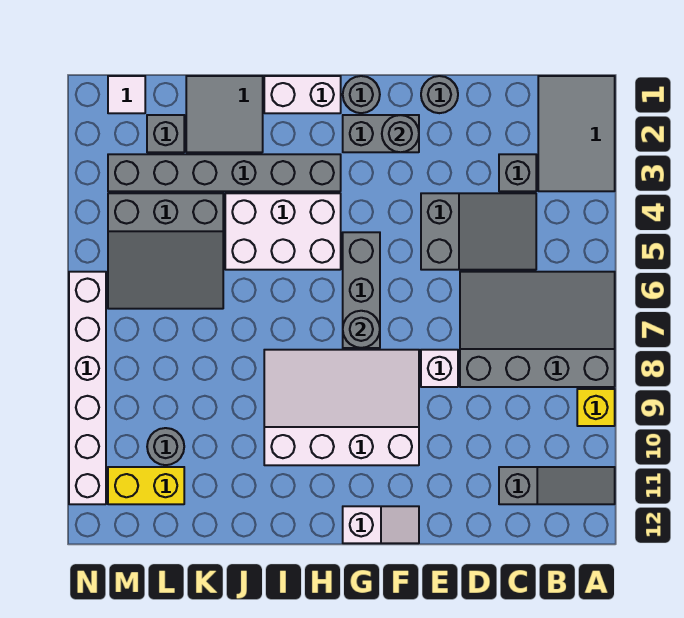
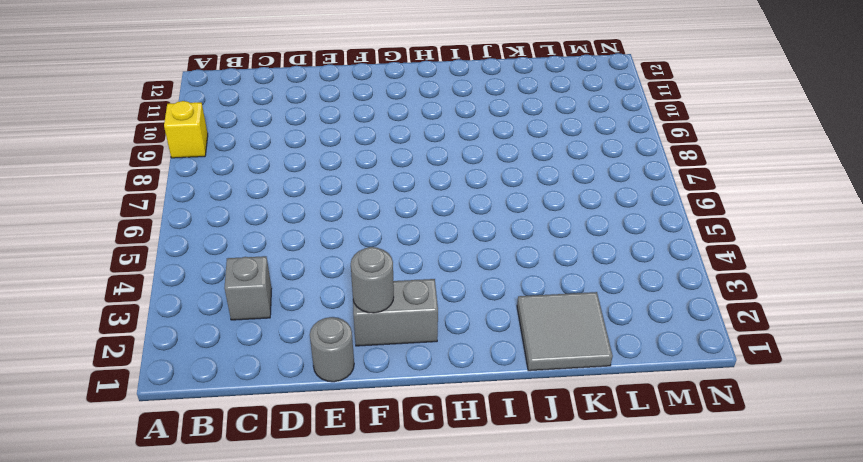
none -> grey tile A1:B3 level 1
none -> grey slope A6:D8 level 1 top 8
none -> grey slope A11:C11 level 1 top C

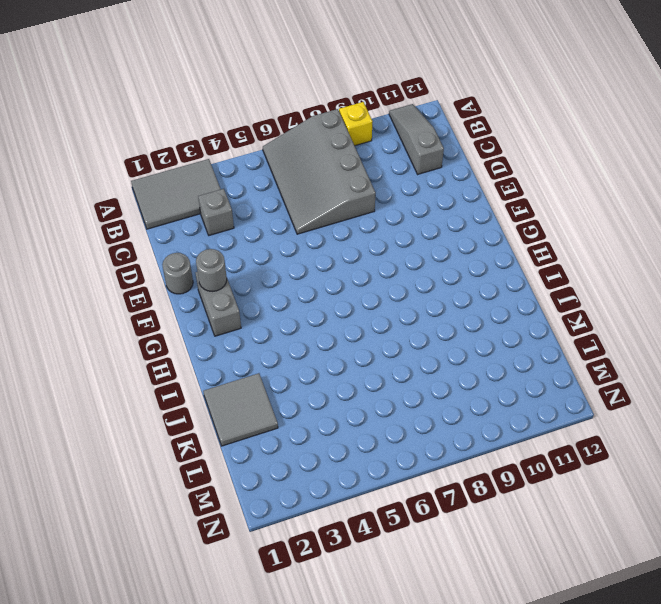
none -> grey slope C4:E5 level 1 top E
none -> white brick E8 level 1
none -> white slope F8:I10 level 1 top 10

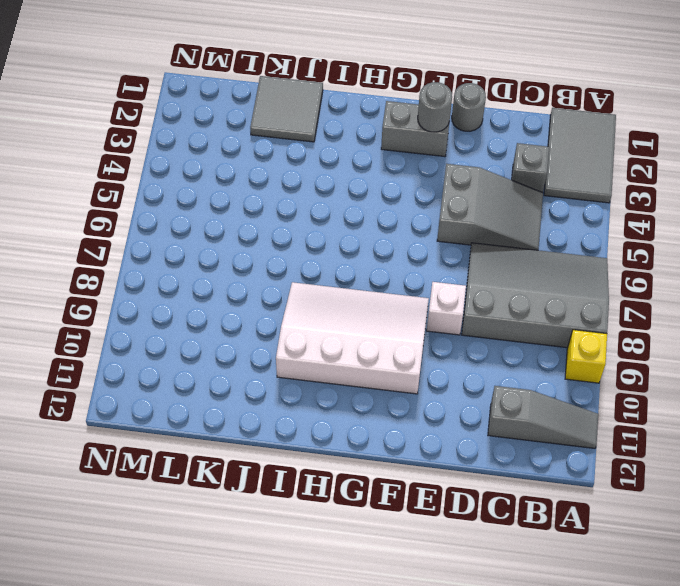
none -> white slope F12:G12 level 1 top G
none -> grey round brick G1 level 1
none -> grey brick G5:G7 level 1

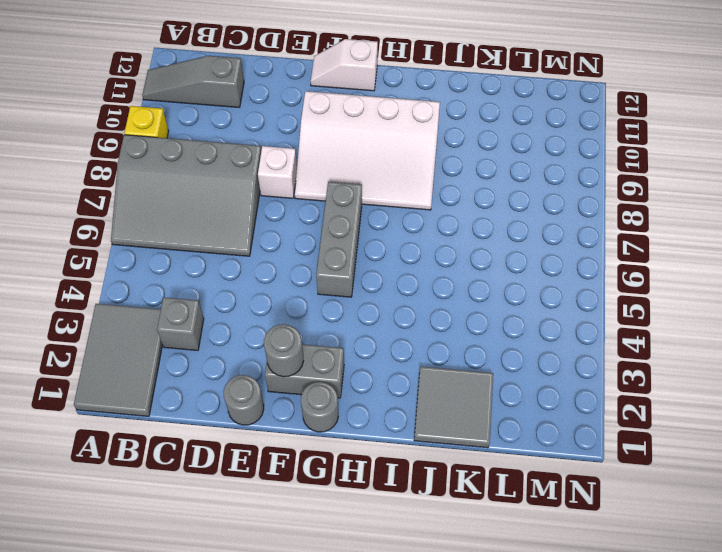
none -> grey slope C4:E5 level 1 top E
none -> white brick H1:I1 level 1
none -> grey brick H3:M3 level 1

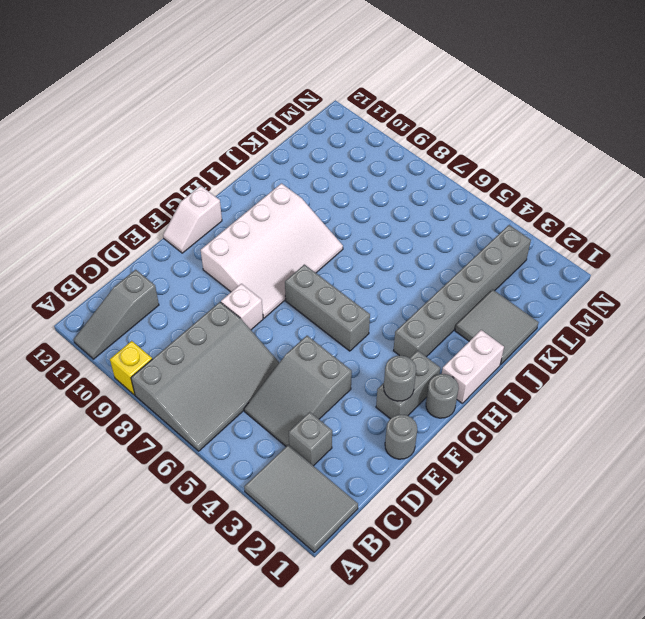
none -> white brick H4:J5 level 1
none -> grey slope K4:M6 level 1 top 4
none -> grey brick L2 level 1

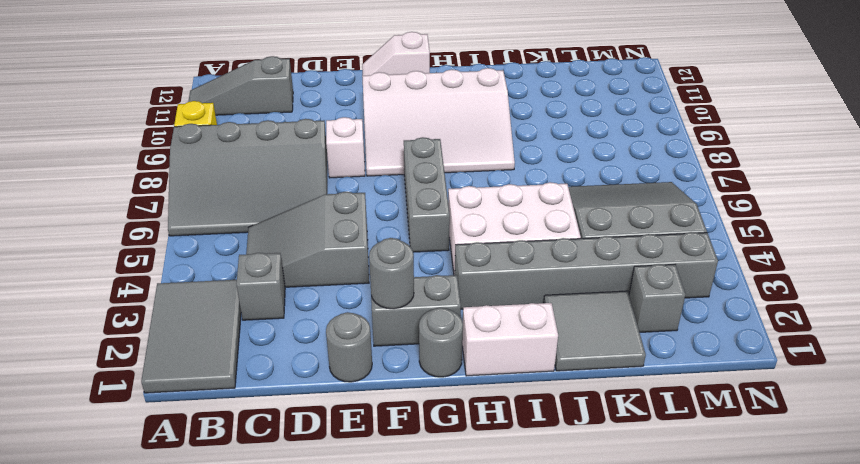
none -> grey round brick L10 level 1
none -> yellow brick L11:M11 level 1
none -> white tile M1 level 1

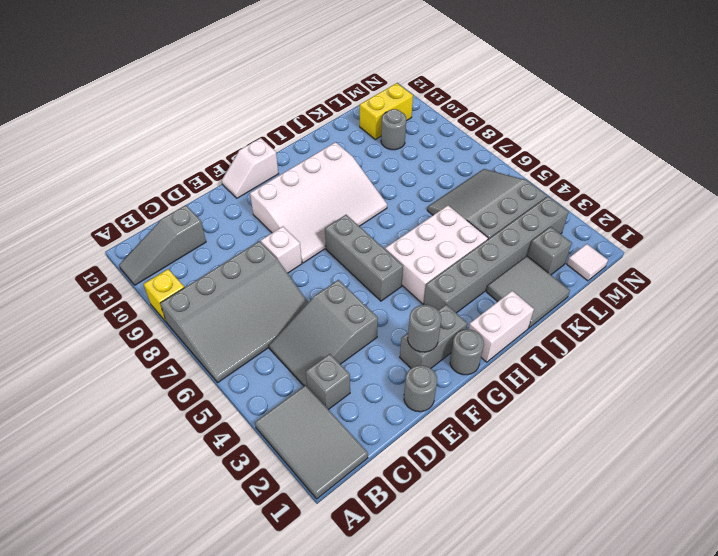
none -> white brick N6:N11 level 1
none -> grey round brick G7 level 2

